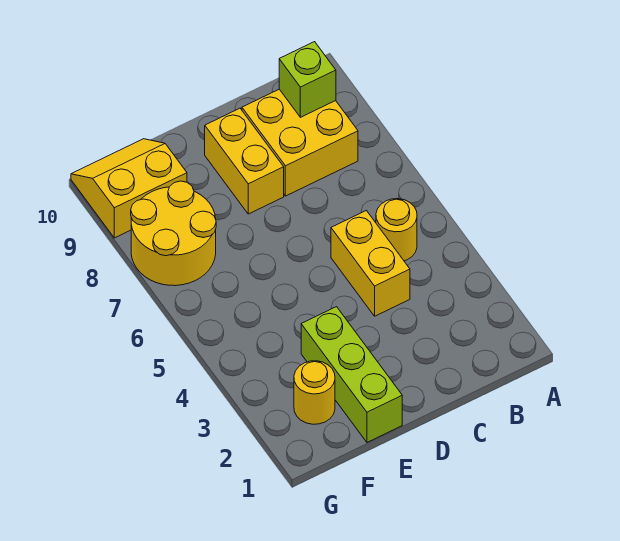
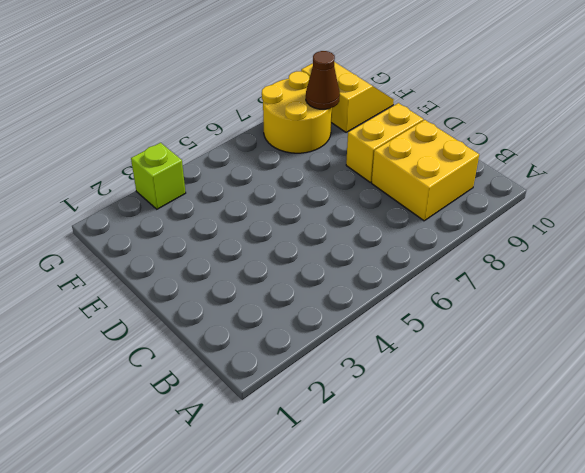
brown cone F8 level 2 -> none
lime brick G3 level 1 -> lime brick B9 level 2
none -> yellow round brick B5 level 1
none -> yellow brick C4:C5 level 1

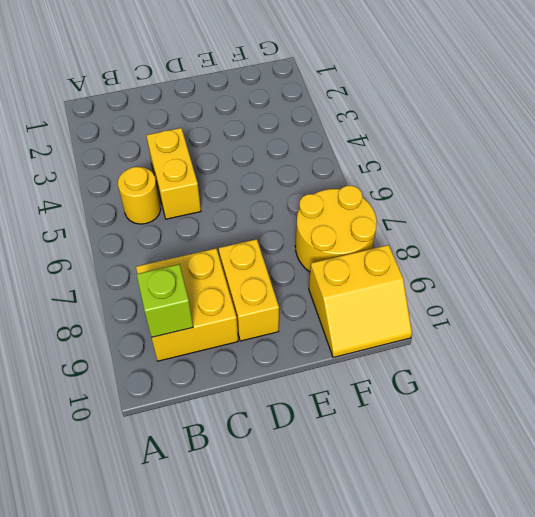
none -> lime brick E1:E3 level 1
none -> yellow round brick F2 level 1

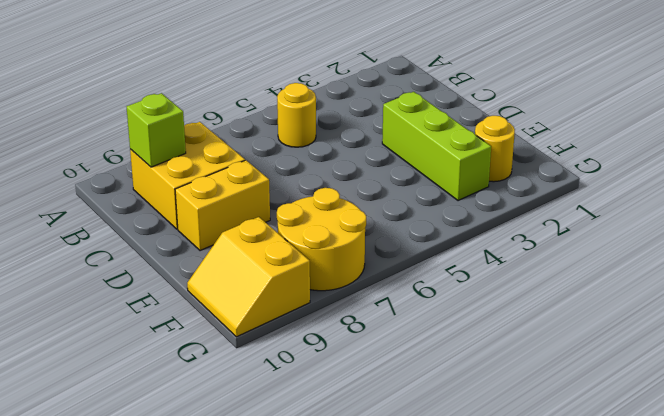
lime brick D3:F3 level 1 -> lime brick E1:E3 level 1
none -> yellow brick C4:C5 level 1

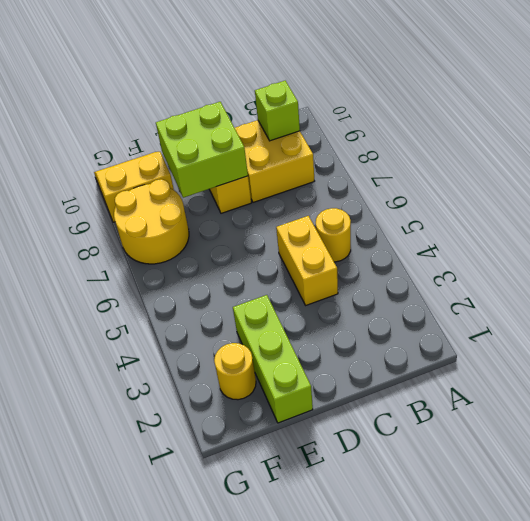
lime brick D8:E9 level 2 -> none

